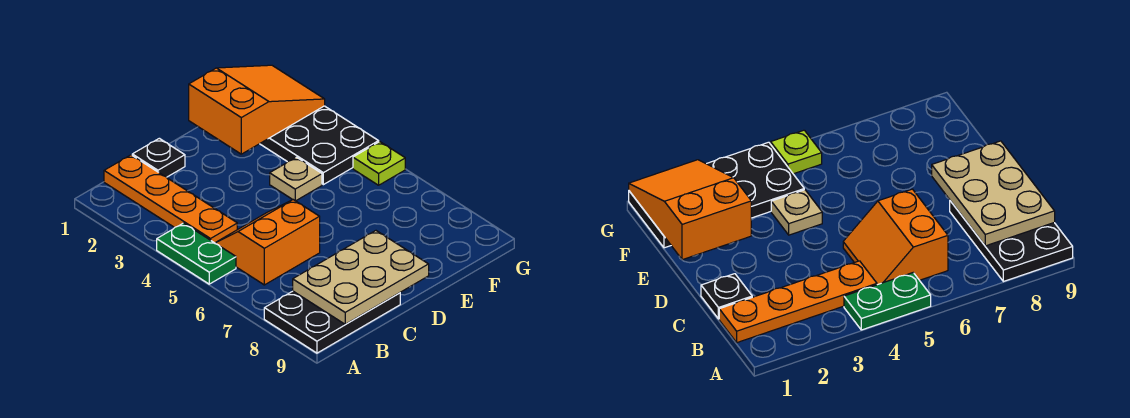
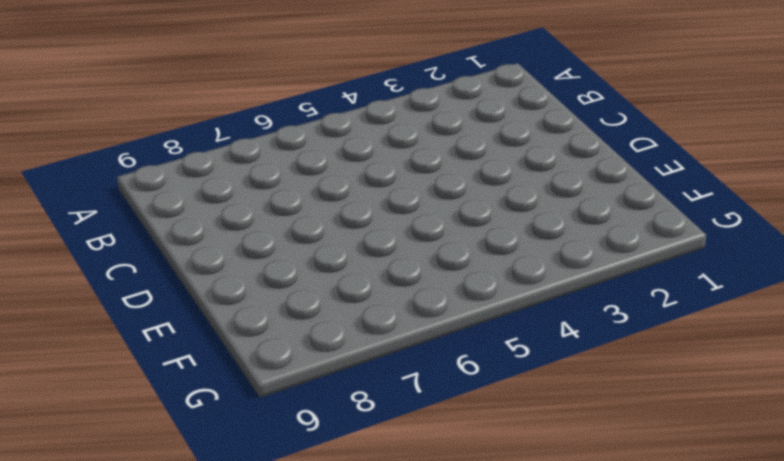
none -> green plate A4:A5 level 1
none -> black plate A8:C9 level 1

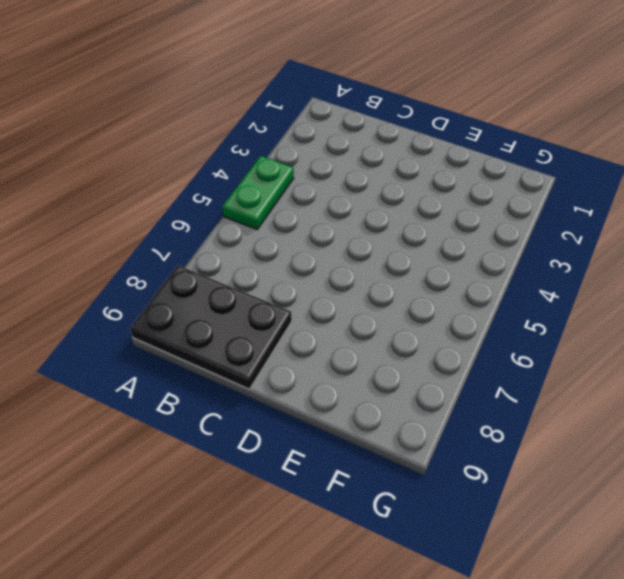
none -> orange plate B1:B4 level 1
none -> orange slope B5:C6 level 1 top 6

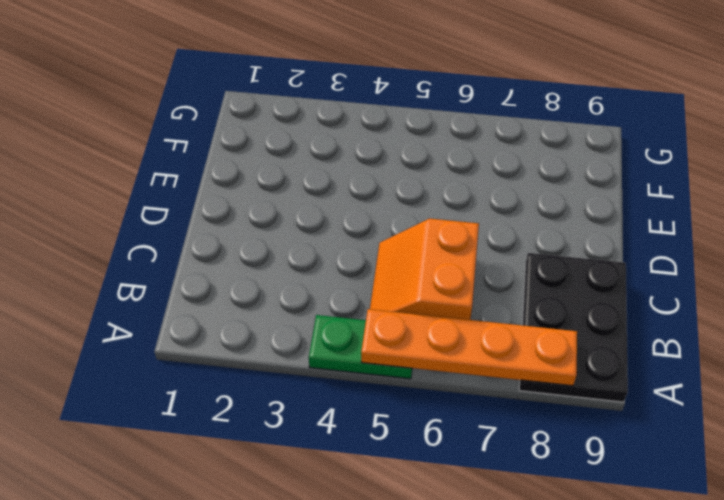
orange plate A5:A8 level 2 -> orange plate B1:B4 level 1
none -> black plate C1 level 1
none -> tan plate E4 level 1

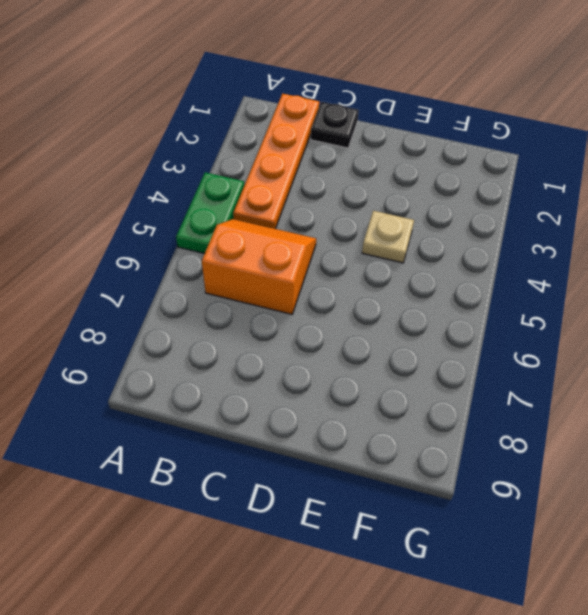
none -> black plate A8:C9 level 1
none -> black plate F1:G4 level 1

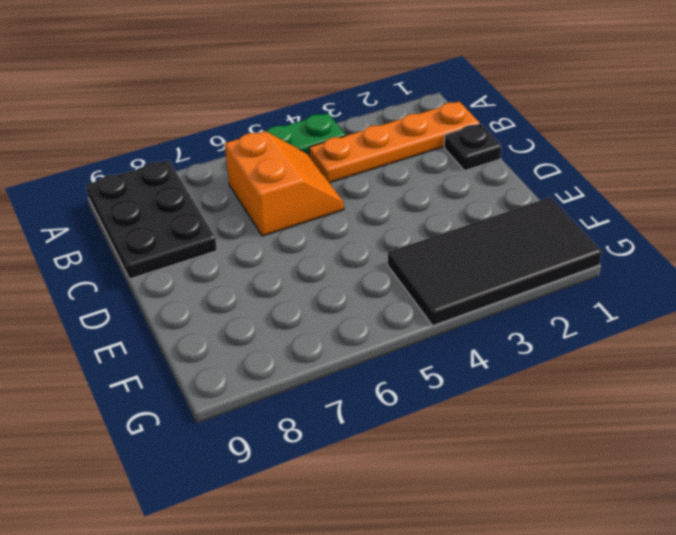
black tile F1:G4 level 1 -> black plate F1:G4 level 1
none -> tan plate E4 level 1
none -> lime plate G5 level 1

